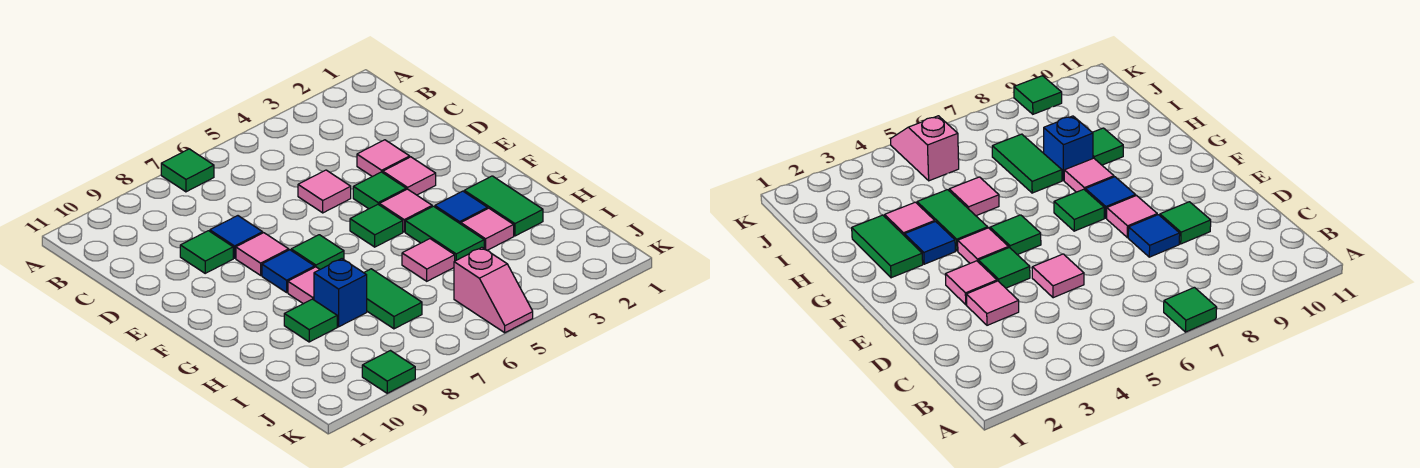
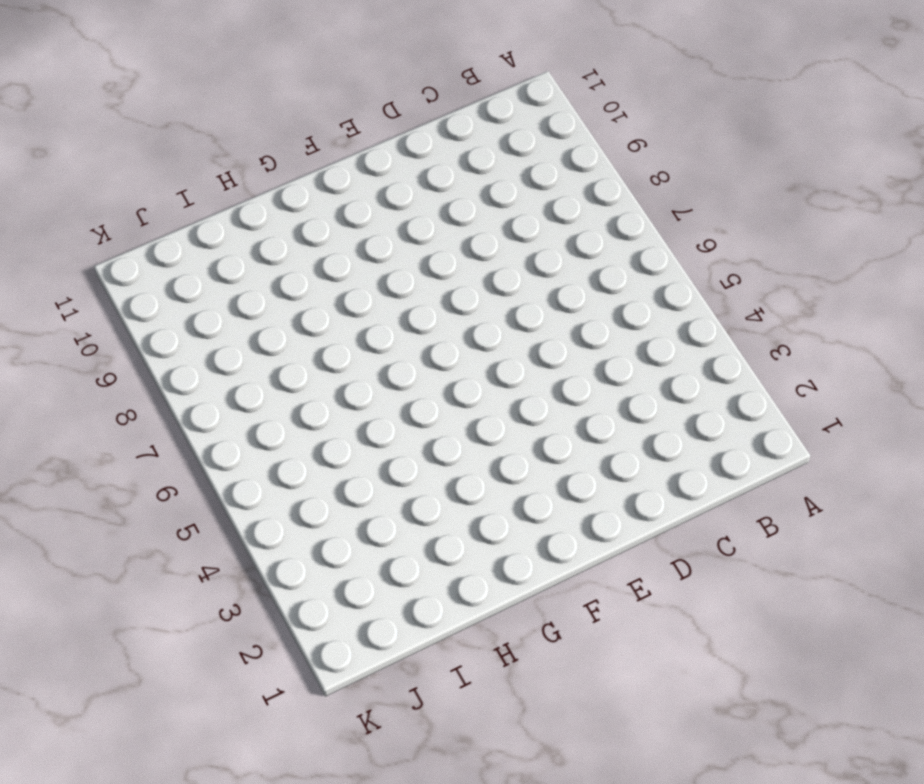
none -> green tile A7 level 1
none -> pink tile D3 level 1
none -> pink tile D5 level 1

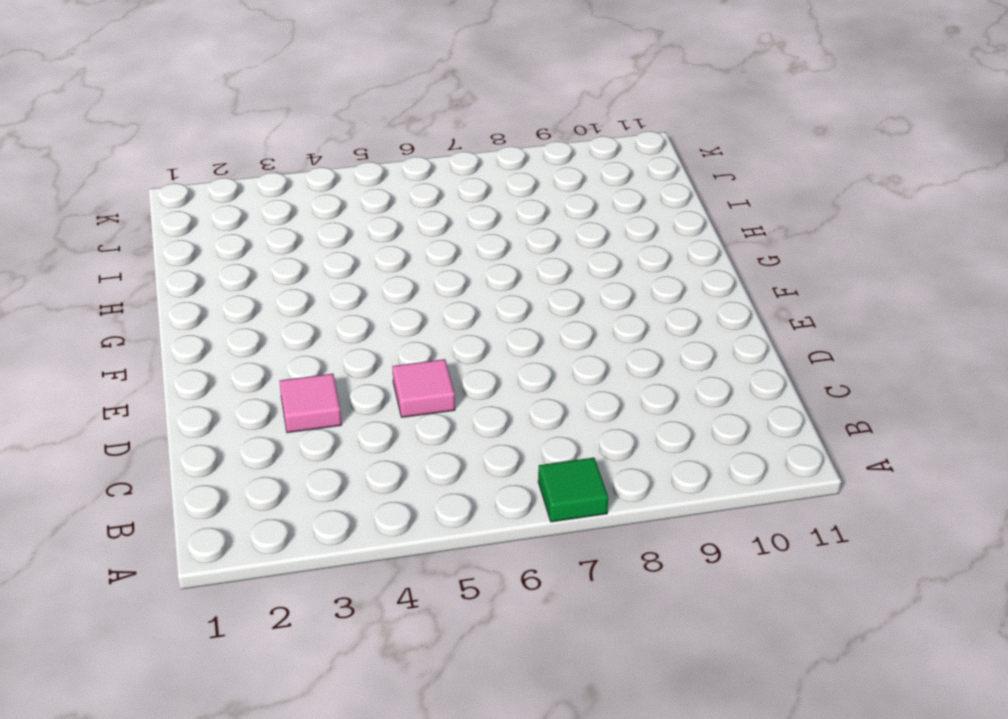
none -> blue tile D8 level 1
none -> green tile D9 level 1
none -> pink tile E3 level 1

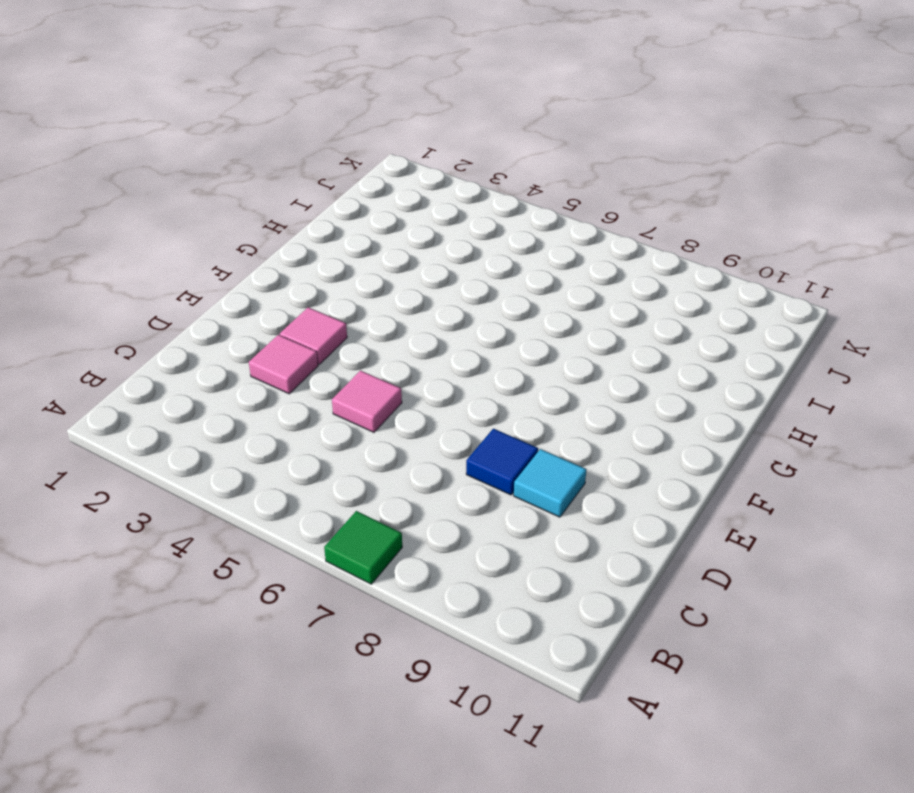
cyan tile D9 level 1 -> green tile D9 level 1
none -> green tile E4 level 1
none -> pink tile E8 level 1
none -> pink tile F4 level 1

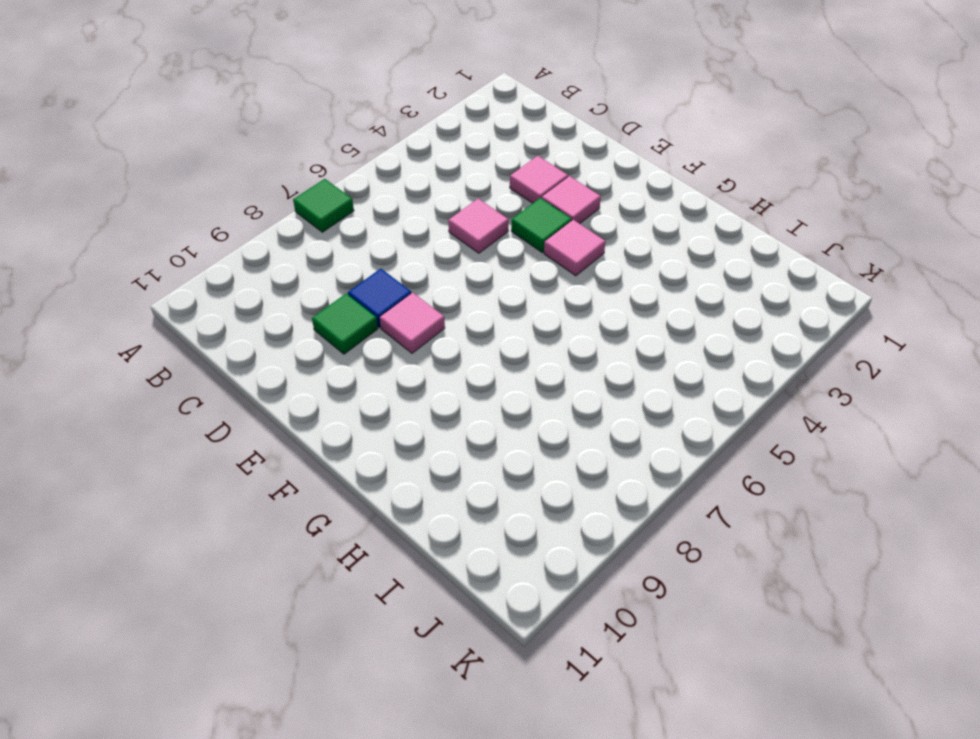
none -> green tile F5 level 1
none -> green tile F7 level 1
none -> blue tile F8 level 1

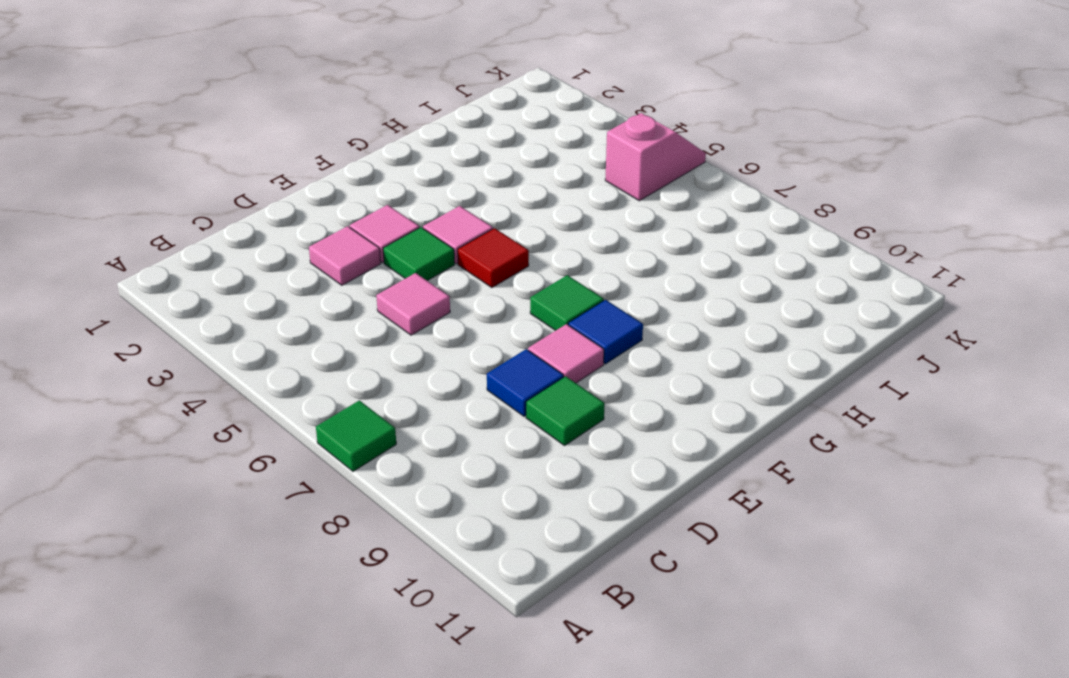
red tile F5 level 1 -> green tile F5 level 1
none -> green tile G2:H2 level 1
none -> blue tile G3 level 1
none -> green tile G4:H4 level 1

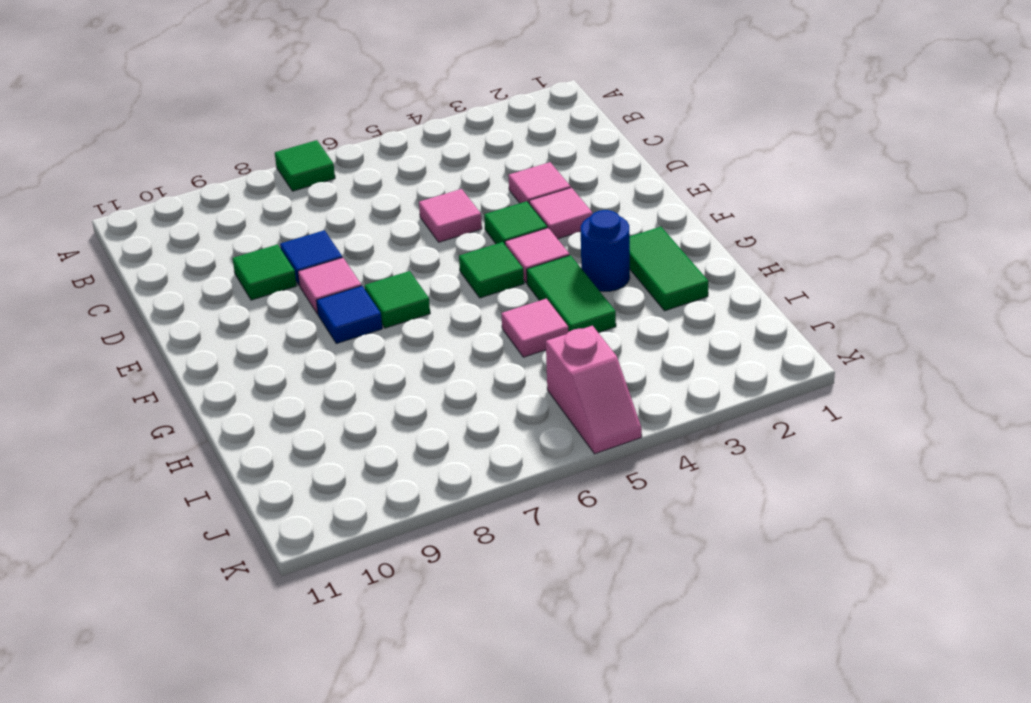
blue round brick G3 level 1 -> blue tile G3 level 1
none -> pink tile G8 level 1
none -> pink tile H3 level 1
none -> green tile H7:I7 level 1

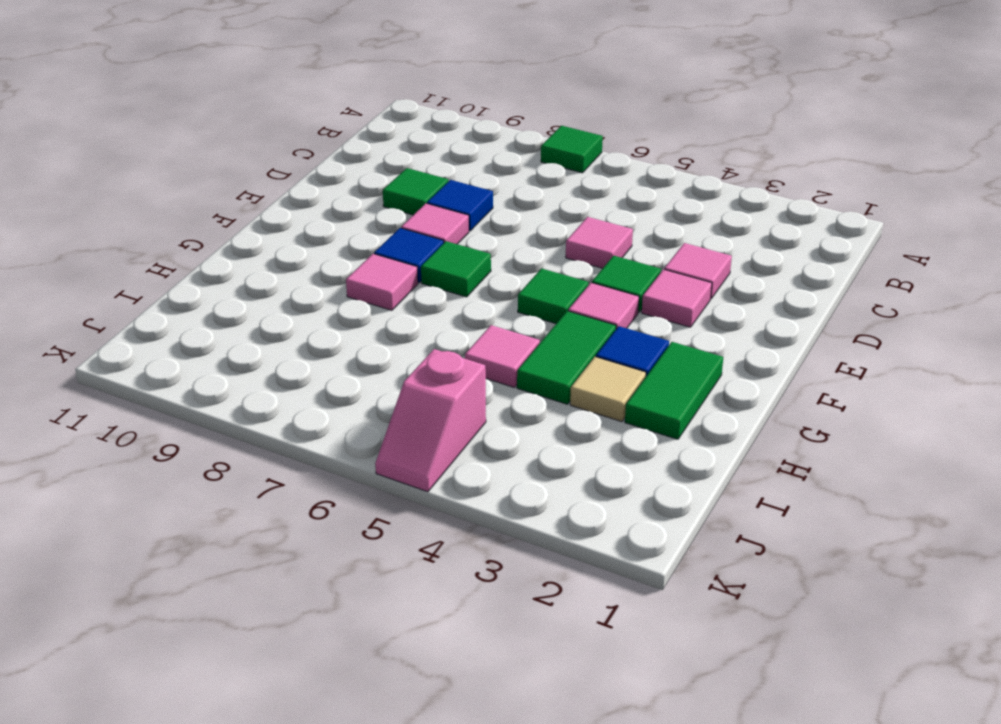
tan tile H3 level 1 -> pink tile H3 level 1
none -> green tile H7:I7 level 1
none -> blue brick H8 level 1
none -> green tile H9 level 1

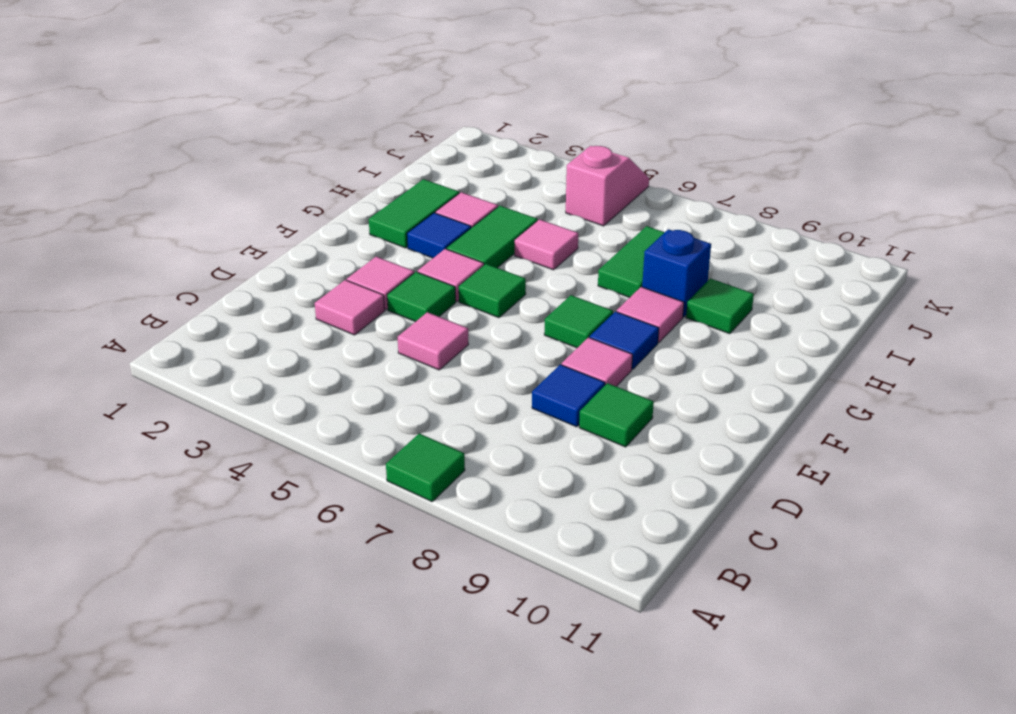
none -> green tile K9 level 1

